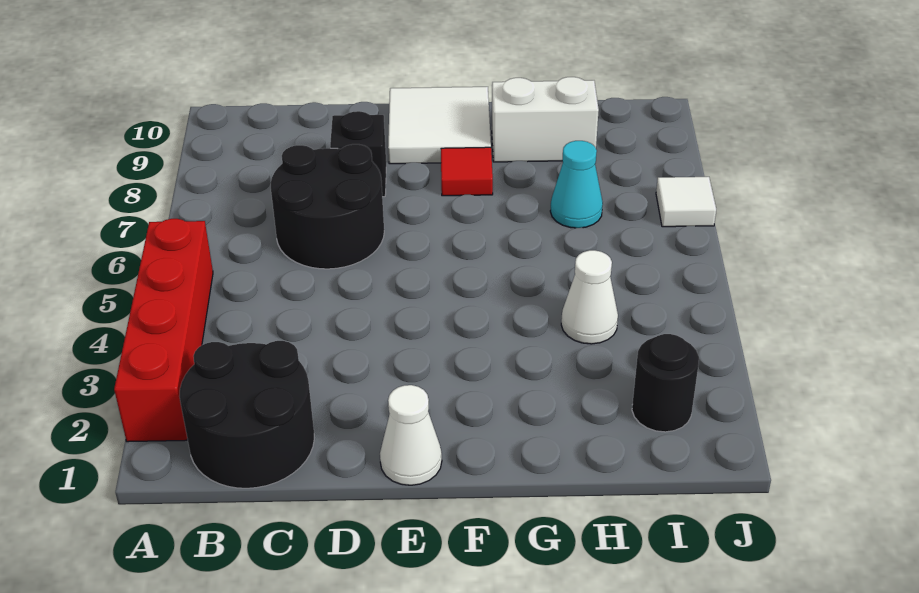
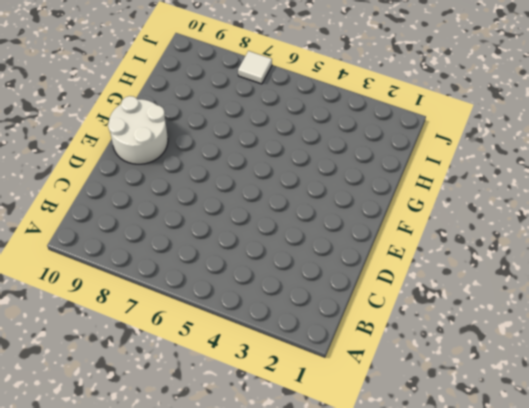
white round brick E9:F10 level 1 -> white tile E9:F10 level 1
none -> red brick A2:A5 level 1
none -> black round brick B1:C2 level 1
none -> black round brick C6:D7 level 1

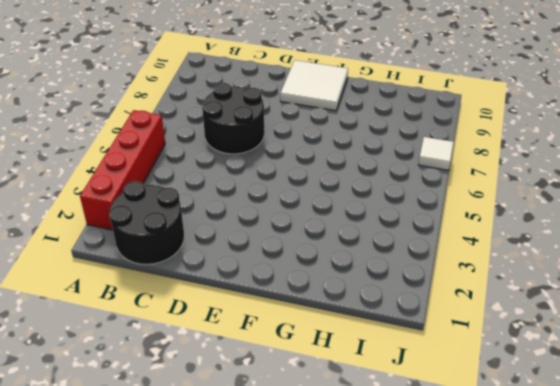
none -> black brick D8 level 1
none -> white cone E1 level 1
none -> red tile F8 level 1

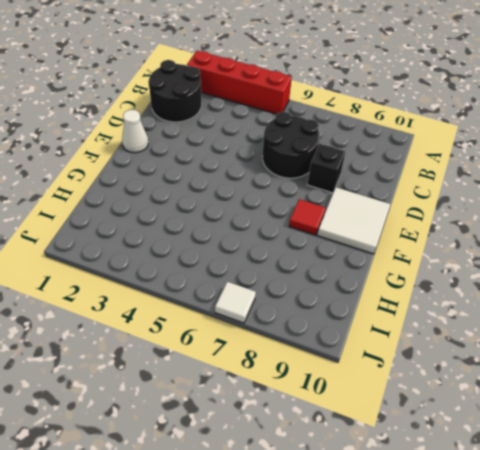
none -> white brick G9:H9 level 1
none -> white cone H4 level 1
none -> cyan cone H7 level 1

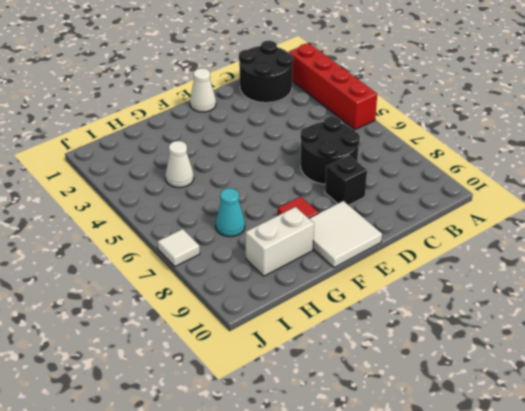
none -> black round brick I2 level 1

